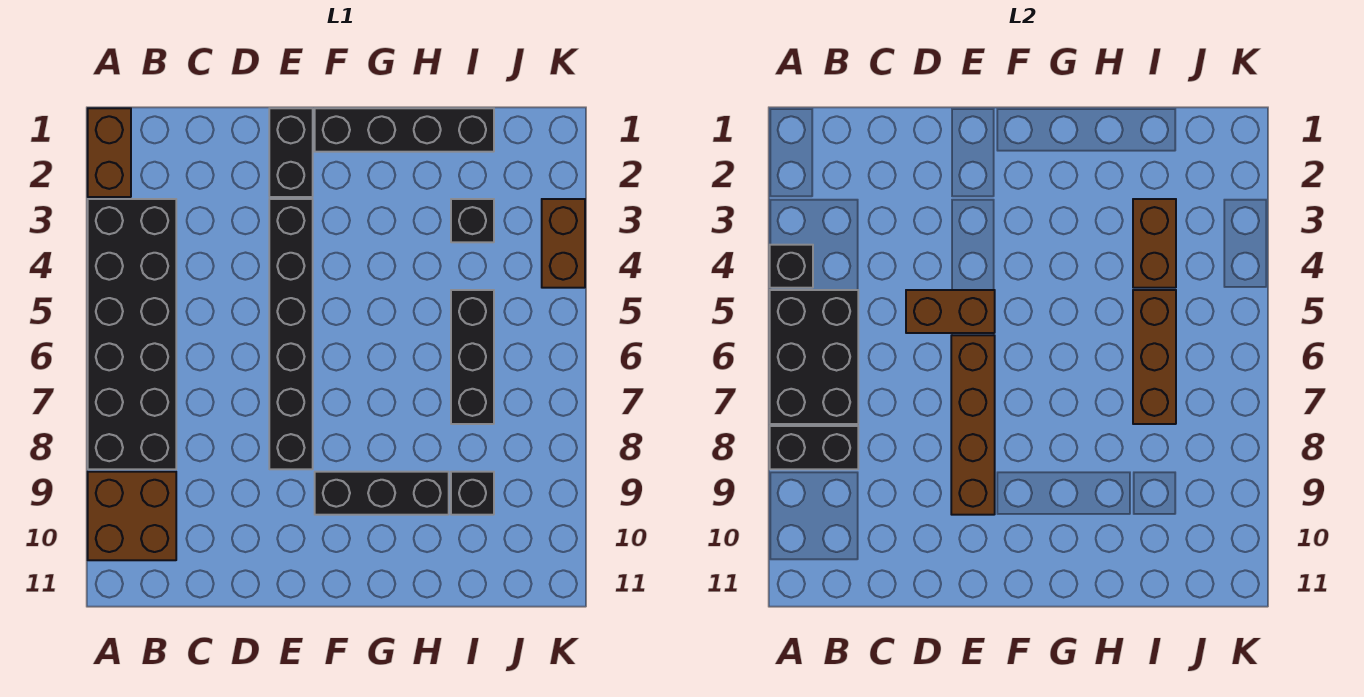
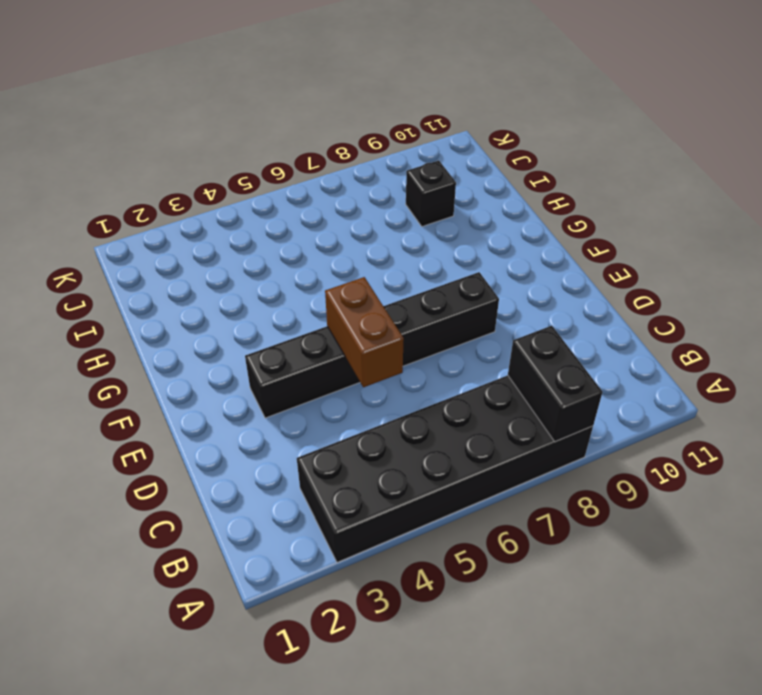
none -> brown brick A1:A2 level 1
none -> brown brick A9:B10 level 1
none -> black brick E1:E2 level 1

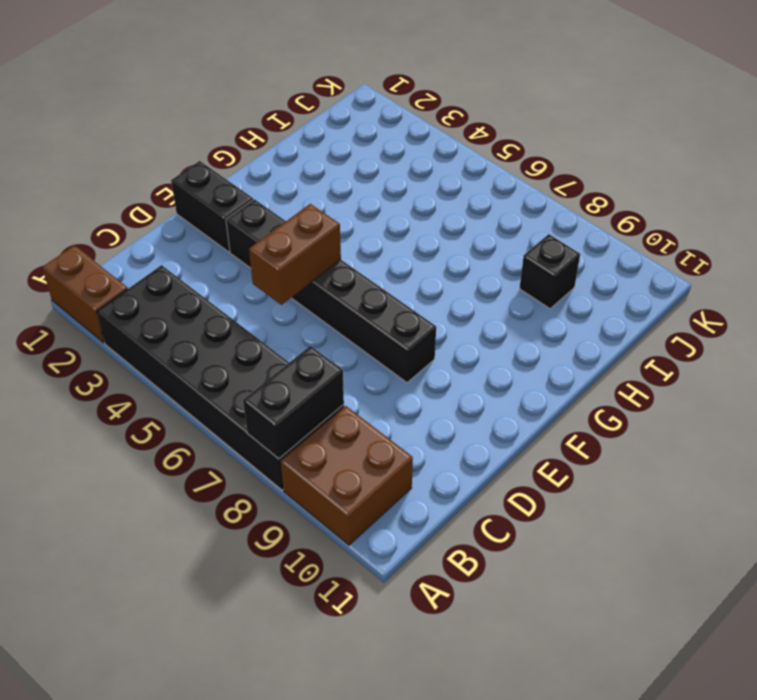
none -> black brick F1:I1 level 1
none -> black brick F9:H9 level 1
none -> black brick I3 level 1

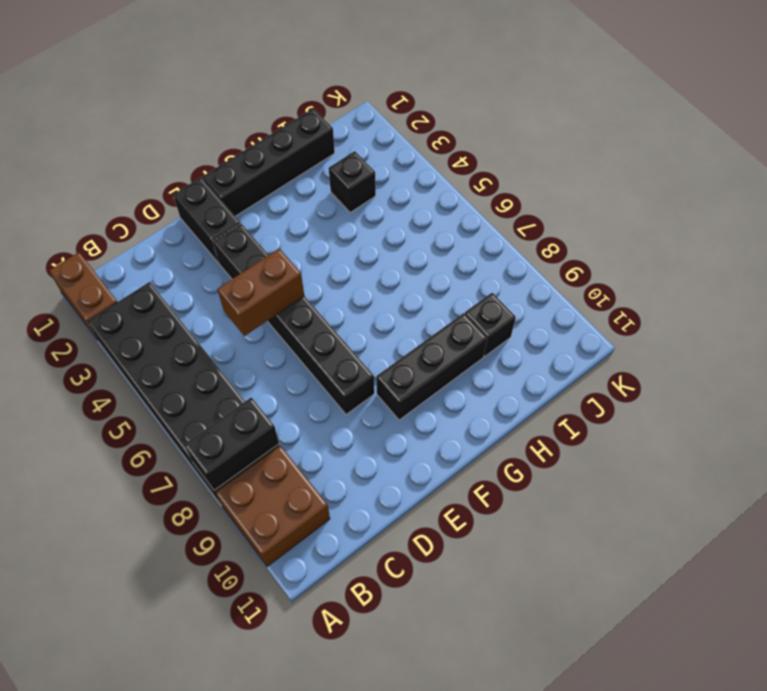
none -> black brick I5:I7 level 1
none -> brown brick K3:K4 level 1
none -> black brick A4 level 2

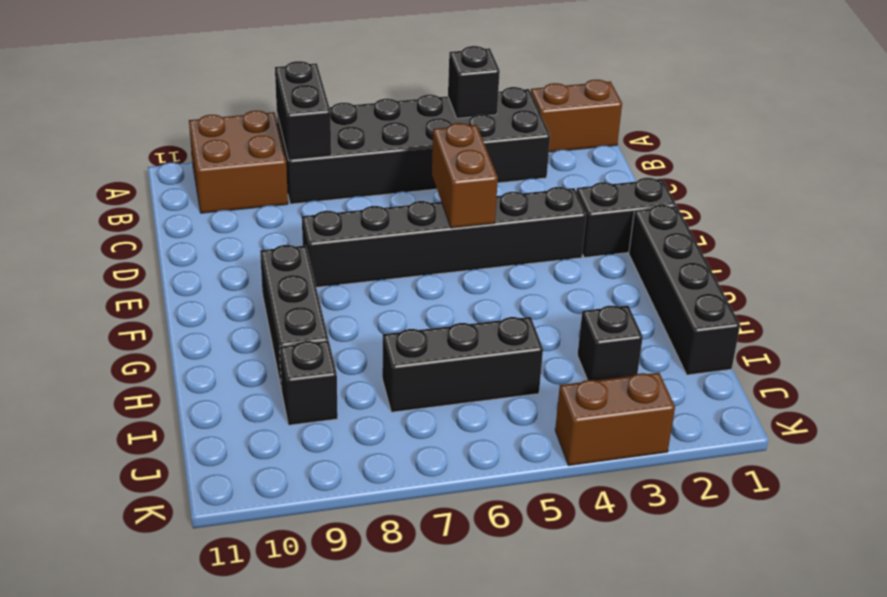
none -> black brick A5:B7 level 2
none -> brown brick E6:E9 level 2
none -> brown brick I3:I4 level 2

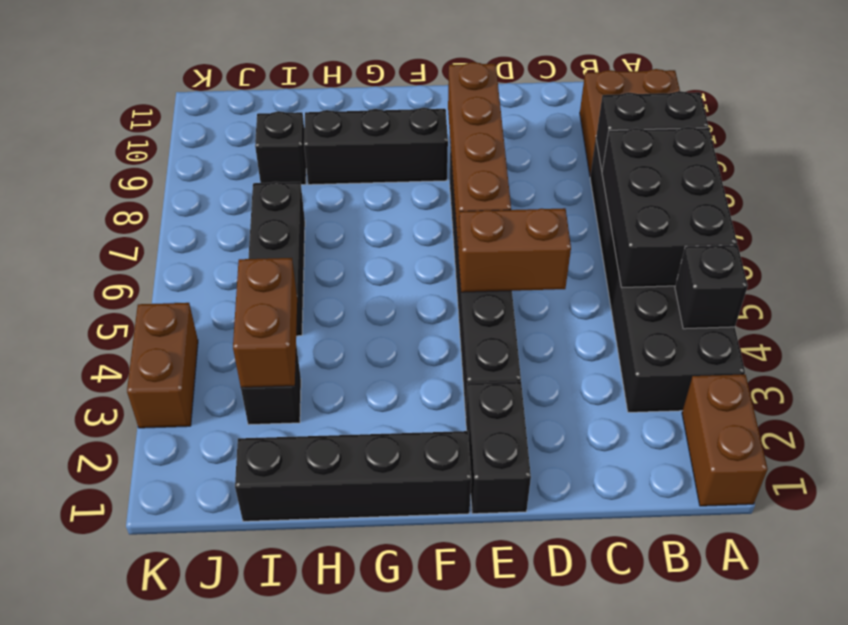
none -> brown brick I5:I7 level 2

